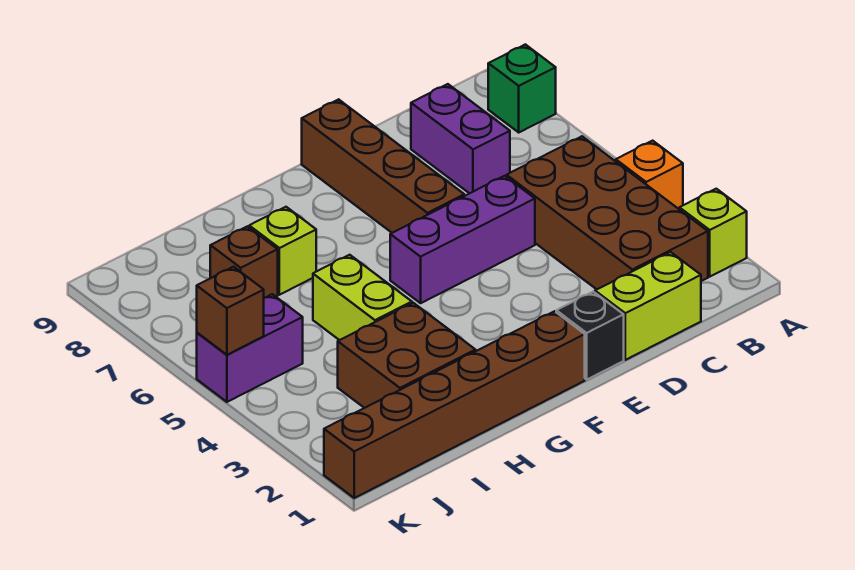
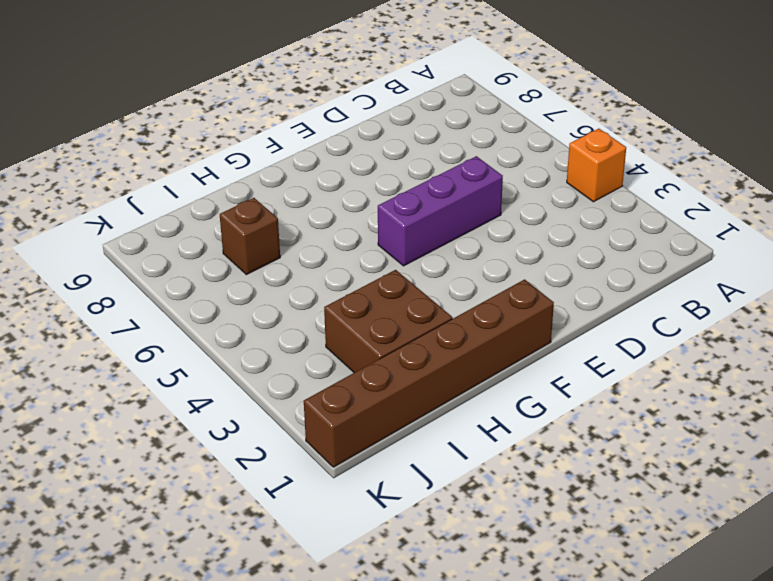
none -> lime brick A2 level 1
none -> green brick A8 level 1
none -> brown brick B2:C5 level 1

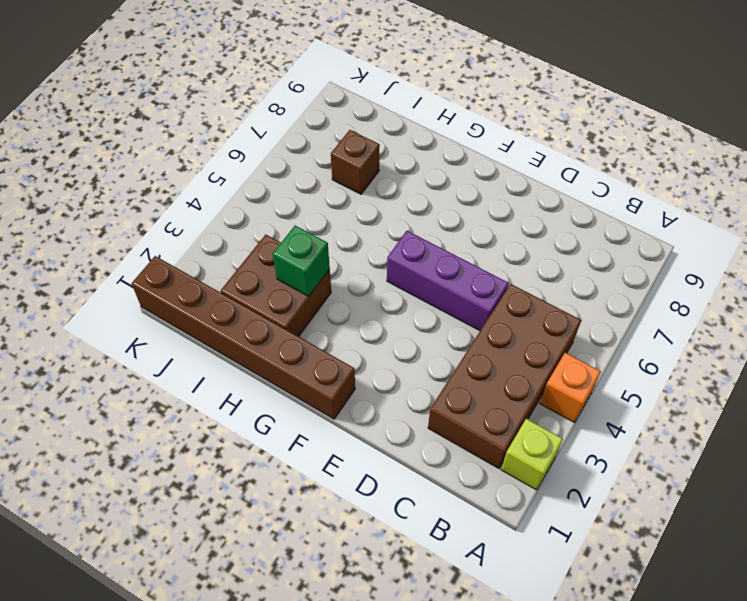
green brick H3 level 2 -> green brick A8 level 1
none -> lime brick C1:D1 level 1
none -> purple brick C7:C8 level 1
none -> black brick E1 level 1

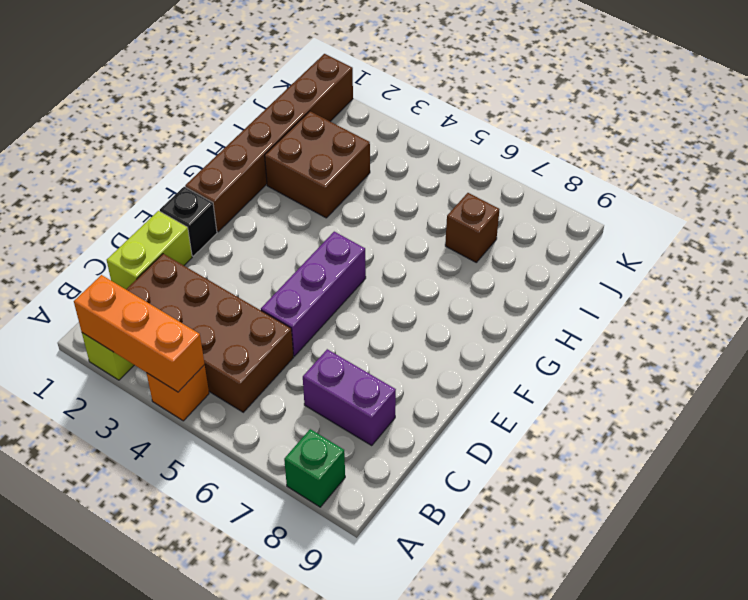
orange brick A2:A4 level 2 -> none
none -> brown brick E6:E9 level 1
none -> lime brick H4:H5 level 1
none -> lime brick H7 level 1

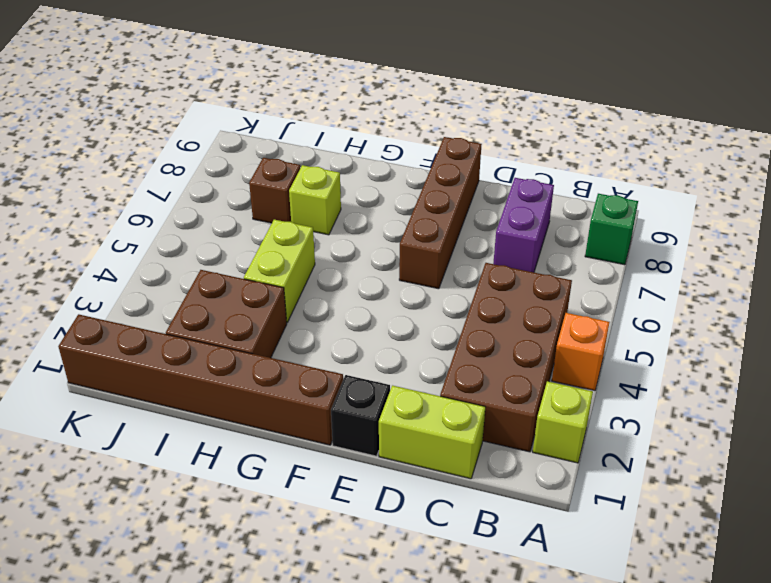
none -> purple brick D5:F5 level 1
none -> purple brick J5:K5 level 1
none -> brown brick K5 level 2

